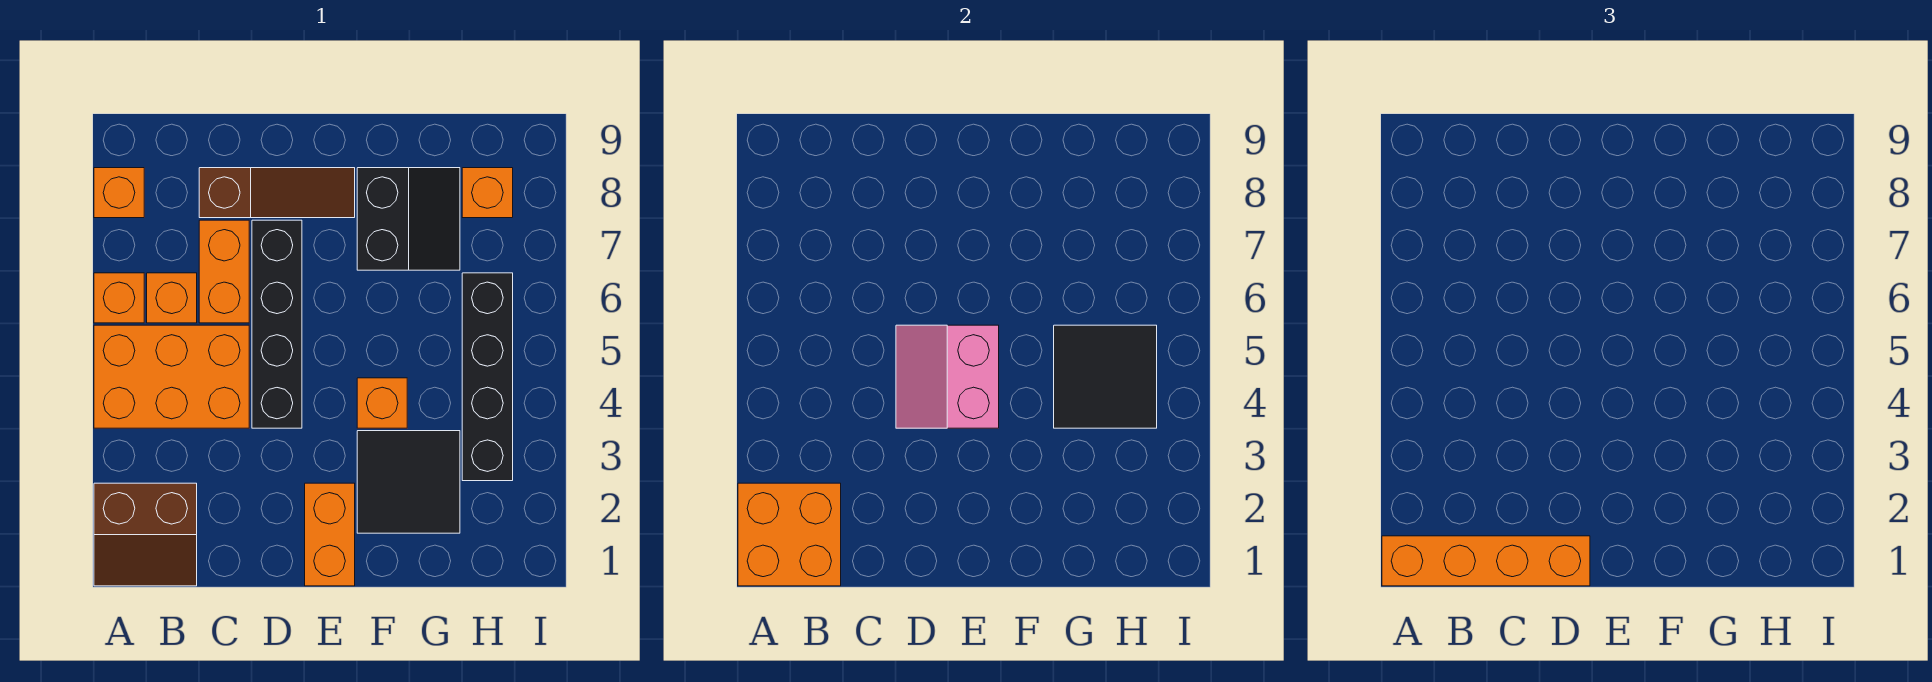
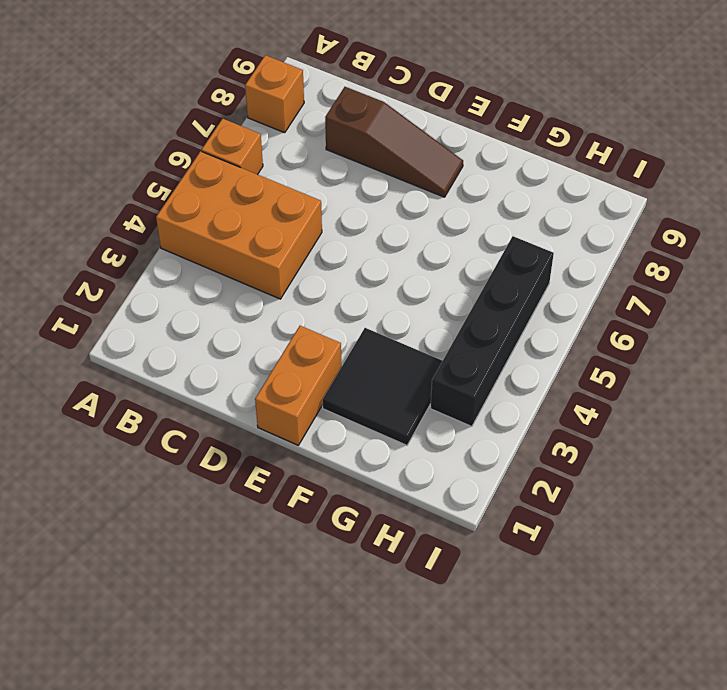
none -> brown slope A1:B2 level 1 top 2
none -> orange brick B6 level 1
none -> orange brick C6:C7 level 1

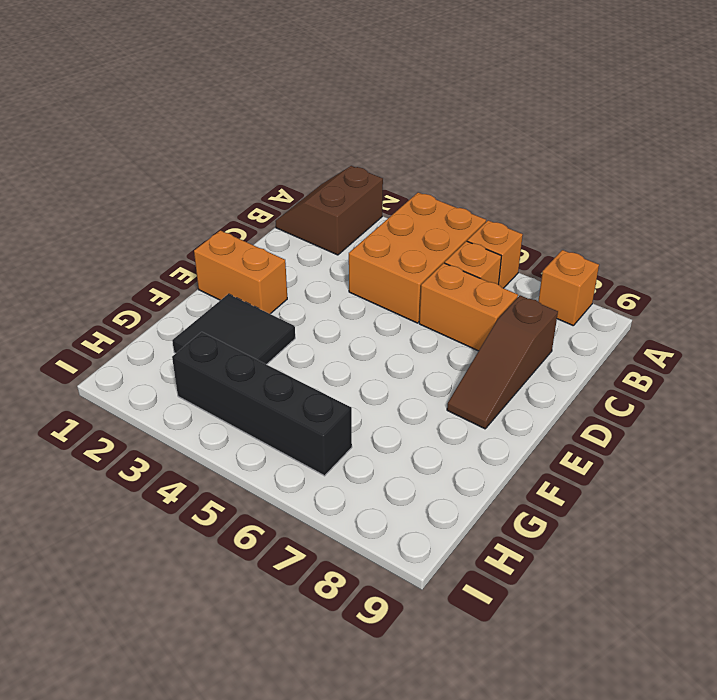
none -> black brick D4:D7 level 1
none -> orange brick F4 level 1
none -> black slope F7:G8 level 1 top F

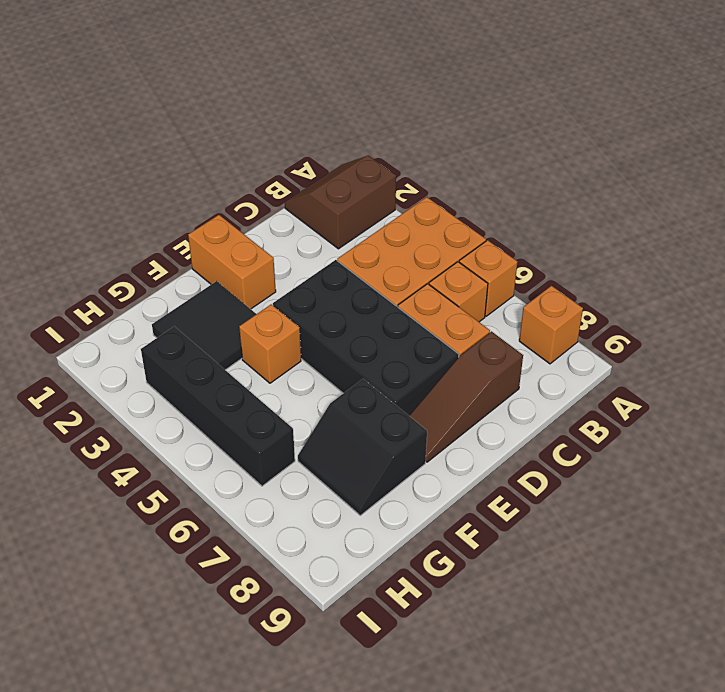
black brick D4:E7 level 1 -> black brick D4:D7 level 1
none -> orange brick H8 level 1
none -> orange brick A1:B2 level 2
none -> pink slope D4:E5 level 2 top E

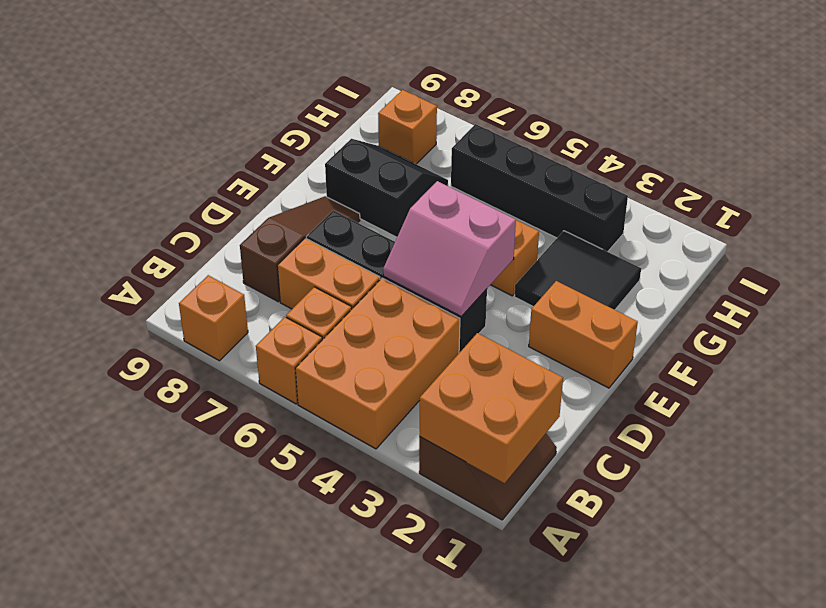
none -> black tile G4:H5 level 2
none -> orange brick A1:D1 level 3

